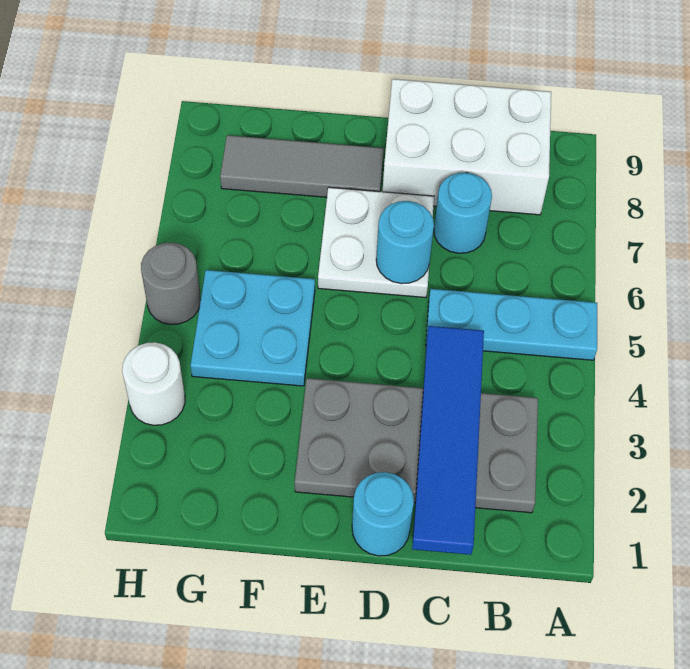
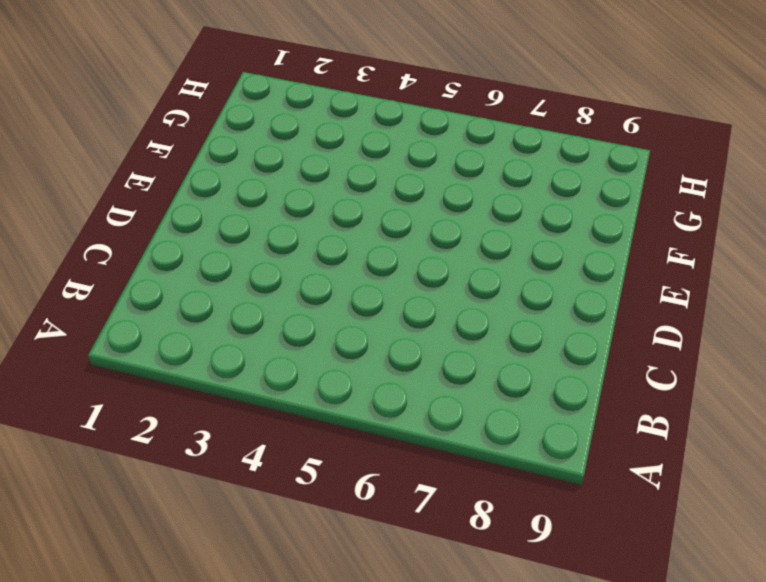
none -> cyan plate A5:C5 level 1
none -> grey plate B2:E3 level 1
none -> white brick B8:D9 level 1

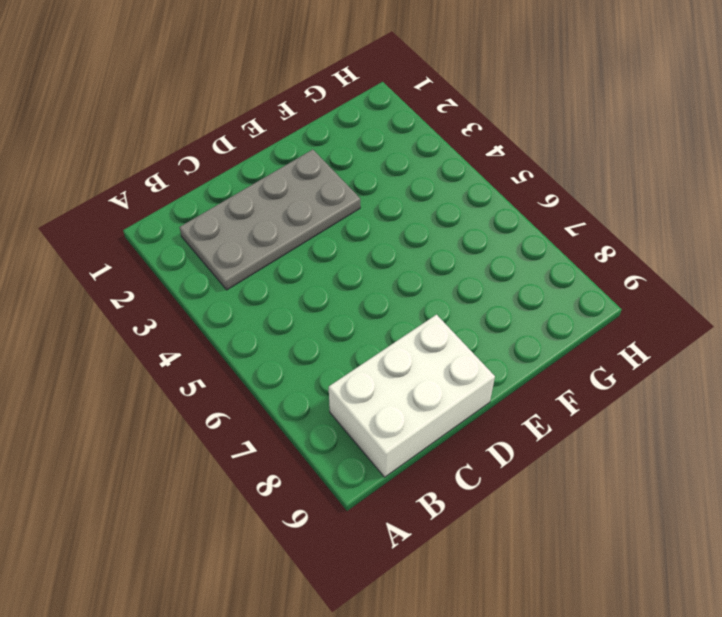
none -> cyan plate A5:C5 level 1
none -> cyan round brick C7 level 1
none -> cyan round brick D1 level 1

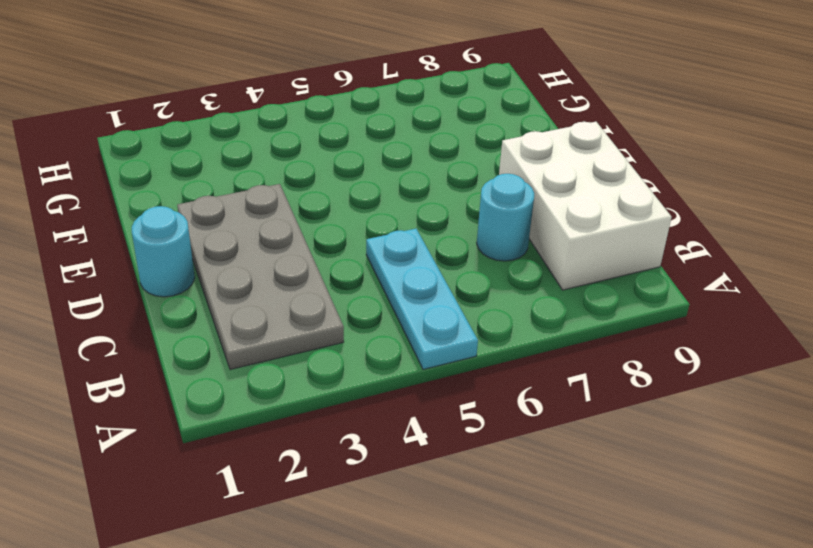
none -> white plate D6:E7 level 1
none -> grey tile E8:G8 level 1
none -> cyan plate F4:G5 level 1

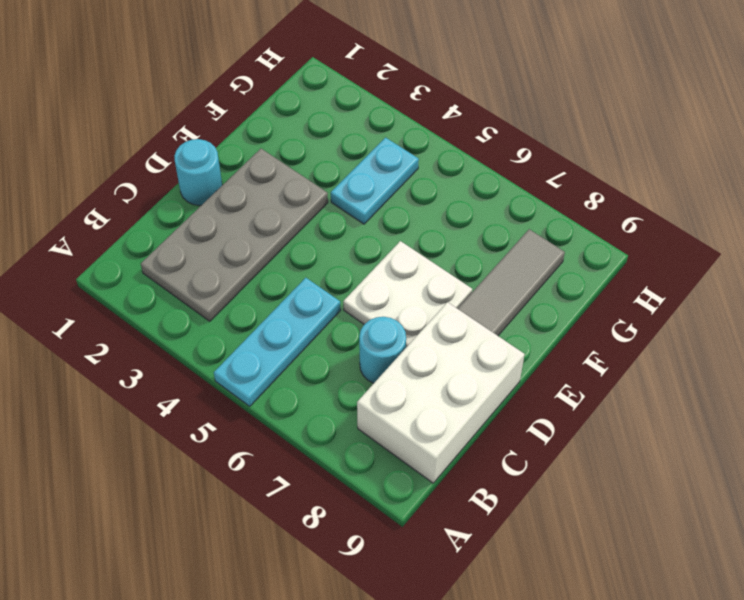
cyan plate F4:G4 level 1 -> cyan plate F4:G5 level 1
none -> white round brick H3 level 1
none -> grey round brick H5 level 1
none -> blue tile C1:C4 level 2

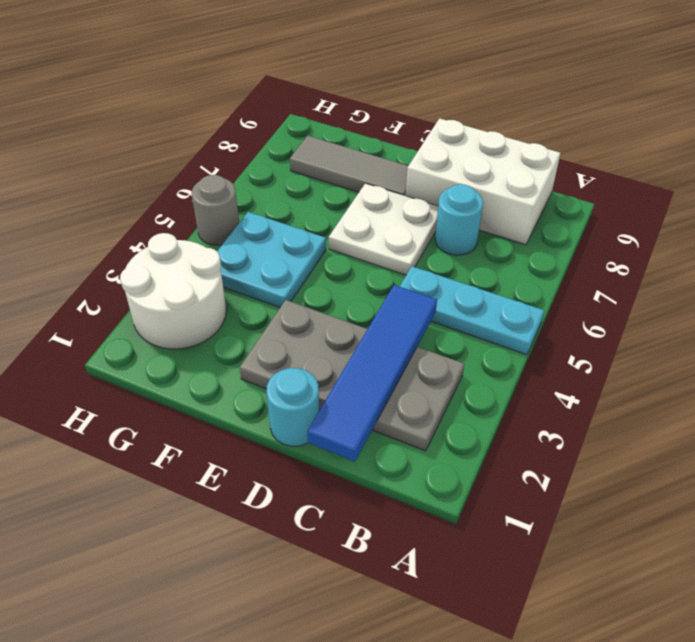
white round brick G2:H3 level 1 -> white round brick H3 level 1
none -> cyan round brick D6 level 2

